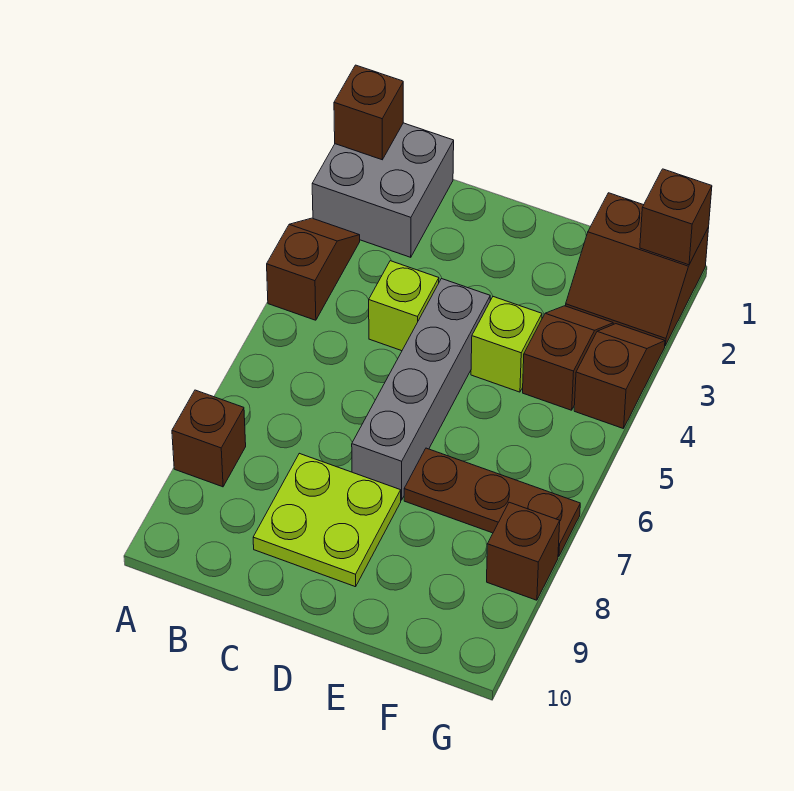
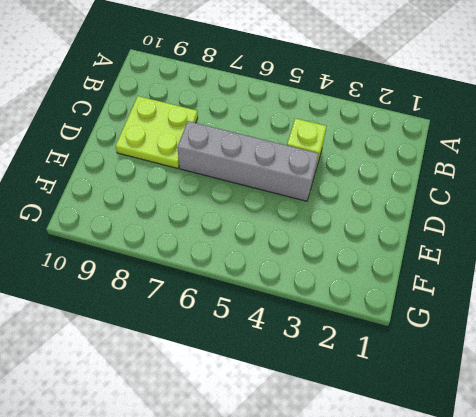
none -> grey brick A1:B2 level 1
none -> brown slope A3:A4 level 1 top 4
none -> brown brick A8 level 1

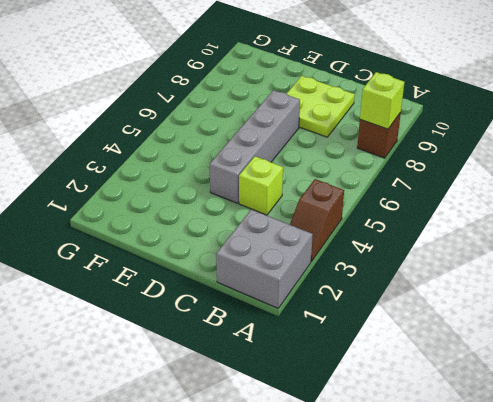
lime brick A8 level 2 -> lime brick E4 level 1
none -> brown plate E7:G7 level 1
none -> brown slope F1:G2 level 1 top 1
none -> brown slope F3:F4 level 1 top 4

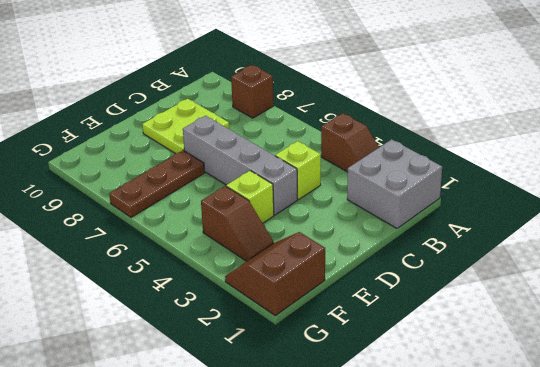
none -> brown slope G3:G4 level 1 top 4
none -> brown brick G8 level 1
none -> brown brick A1 level 2

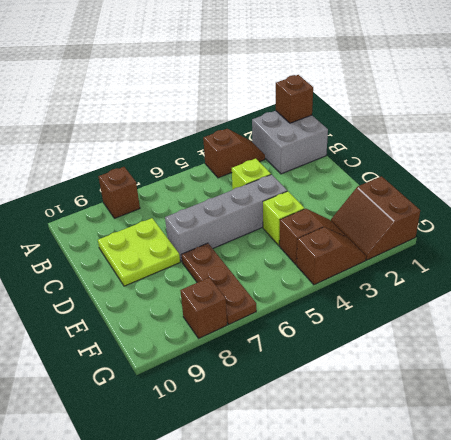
none -> brown brick G1 level 2

